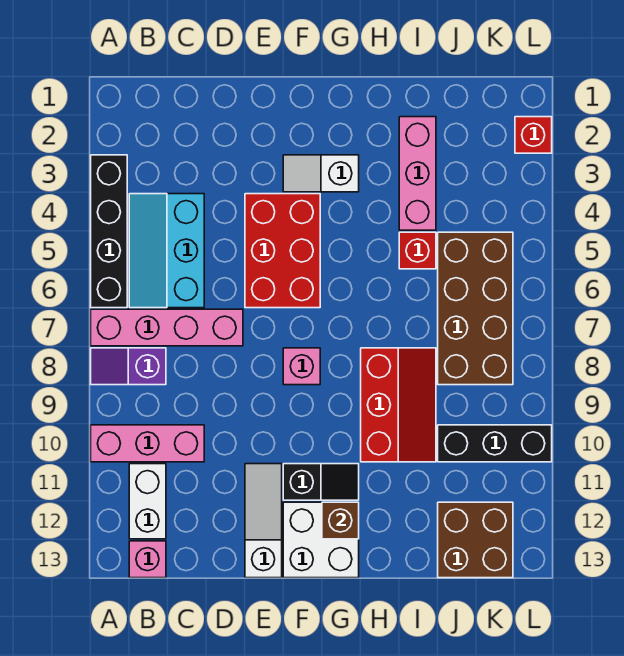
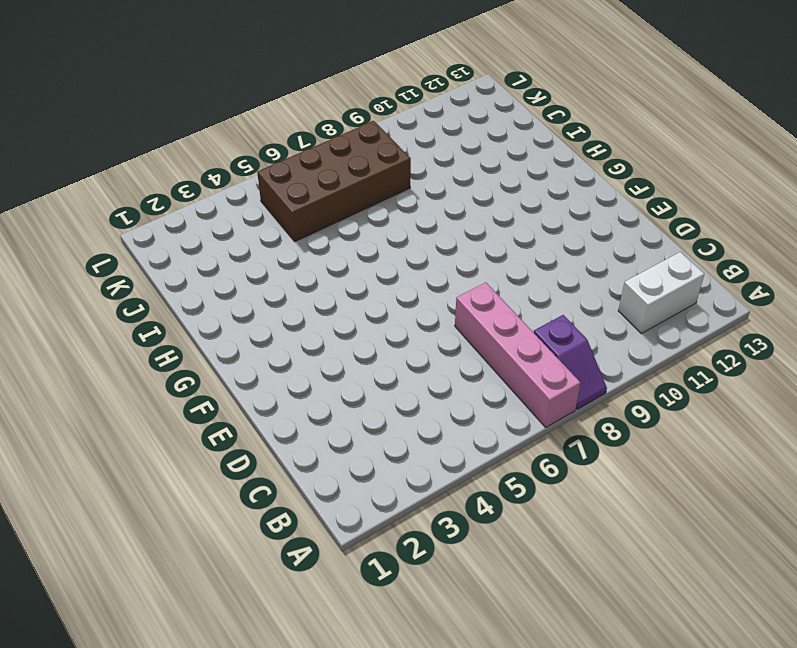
none -> black brick A3:A6 level 1
none -> pink brick A10:C10 level 1
none -> cyan slope B4:C6 level 1 top C

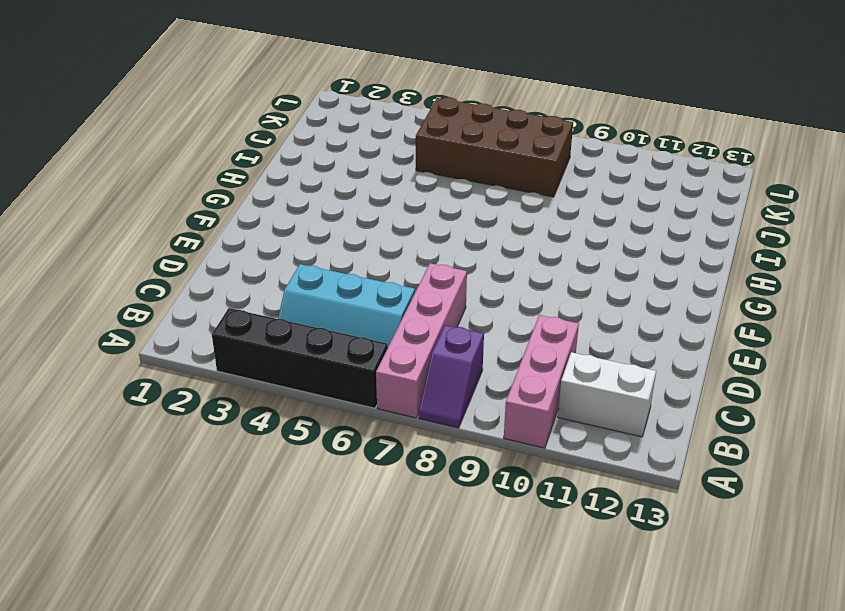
none -> pink brick B13 level 1
none -> red brick E4:F6 level 1
none -> white slope E11:E13 level 1 top 13

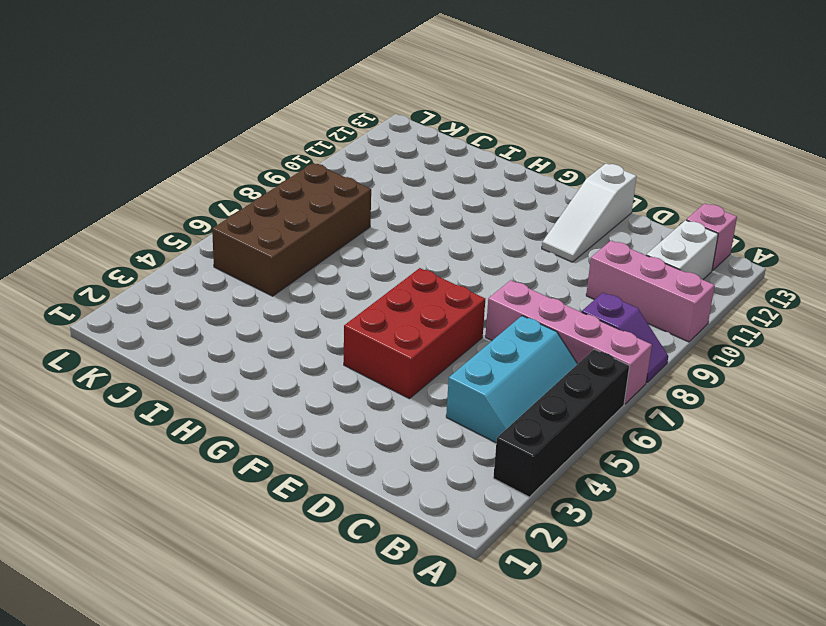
none -> white slope F3:G3 level 1 top G
none -> pink brick F8 level 1
none -> black slope F11:G11 level 1 top F

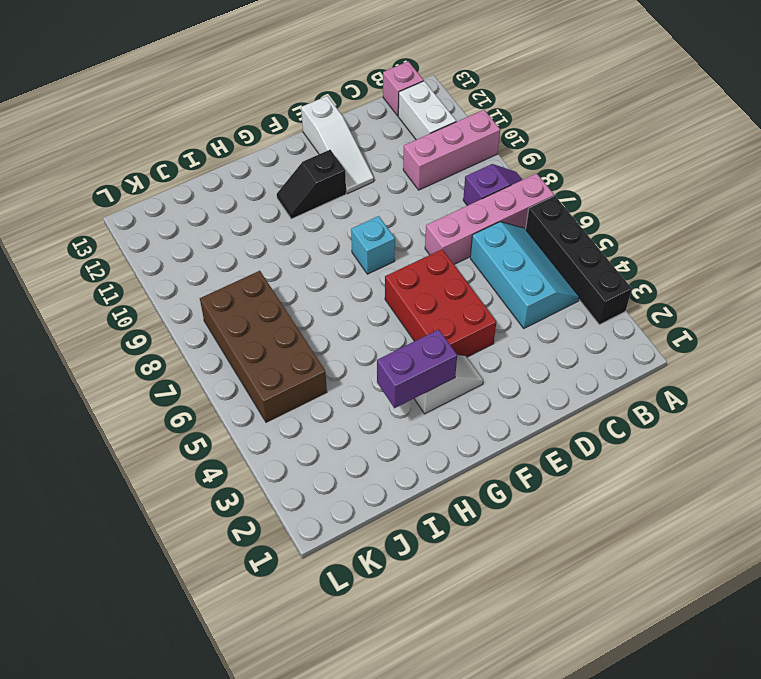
cyan brick F8 level 1 -> pink brick F8 level 1
purple brick G3:H3 level 2 -> none
none -> white brick F12:G13 level 1
none -> red slope H8:I10 level 1 top H
none -> pink brick I2:I4 level 1

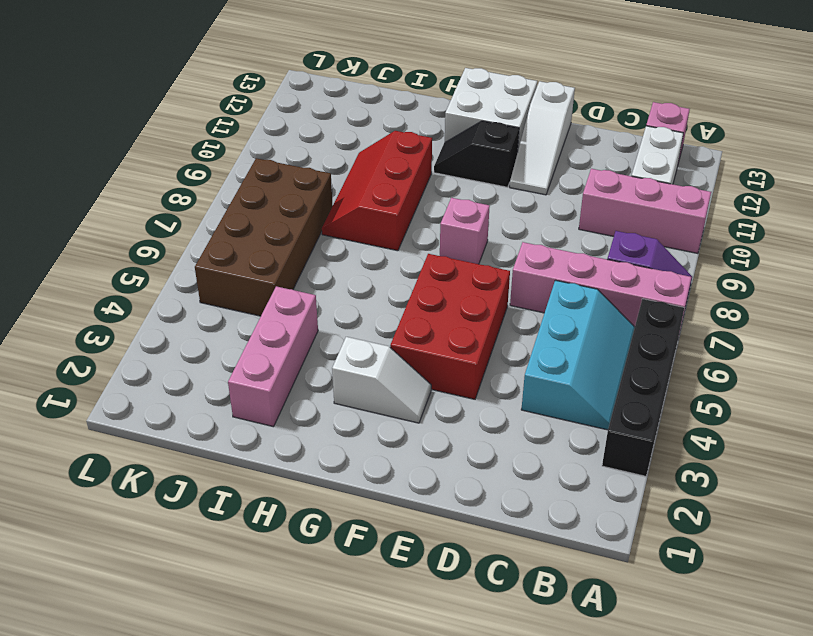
none -> red brick I5 level 1
none -> black brick J10:L10 level 1
none -> brown brick J12:K13 level 1

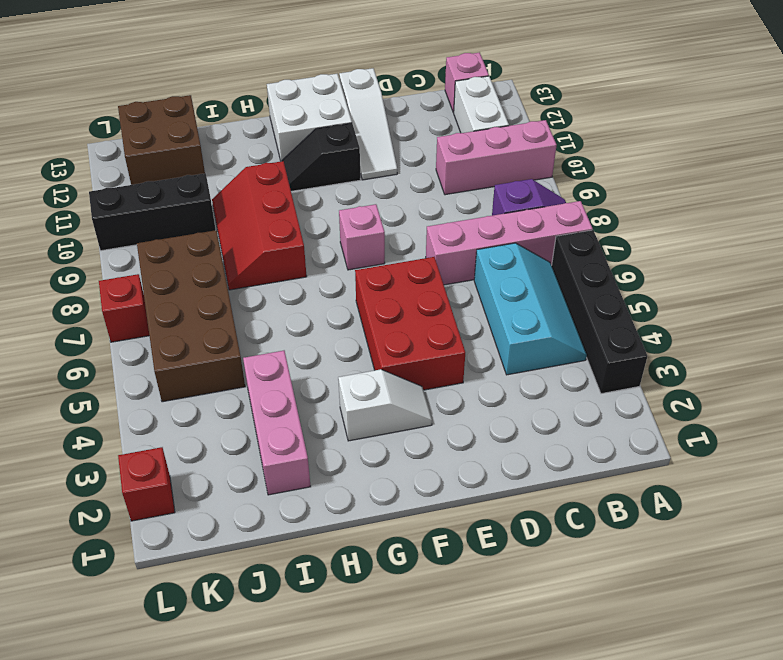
red brick L7 level 1 -> red brick I5 level 1
none -> brown brick G12 level 2

